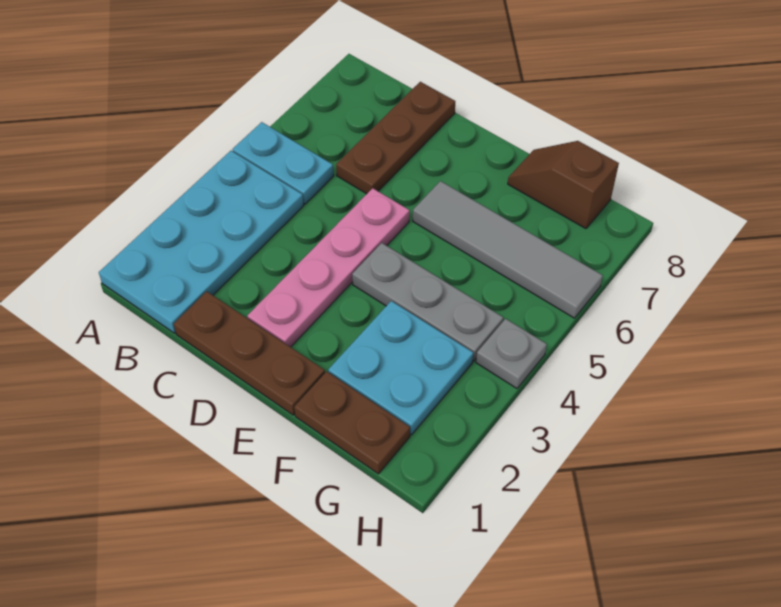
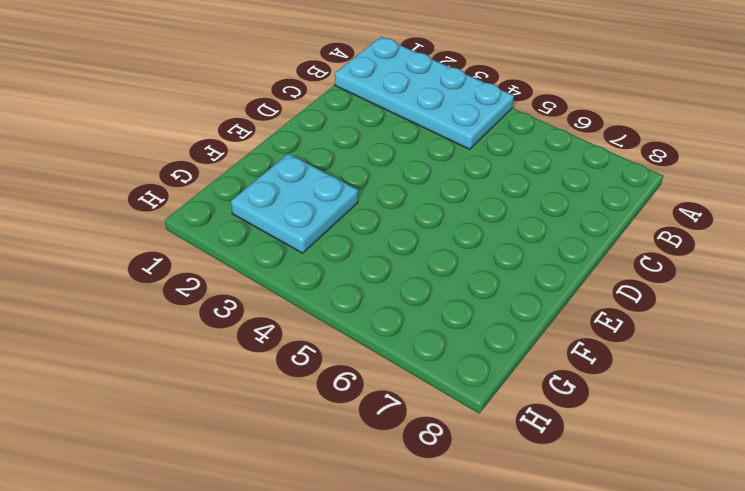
none -> cyan plate A5:B5 level 1
none -> brown plate C1:E1 level 1

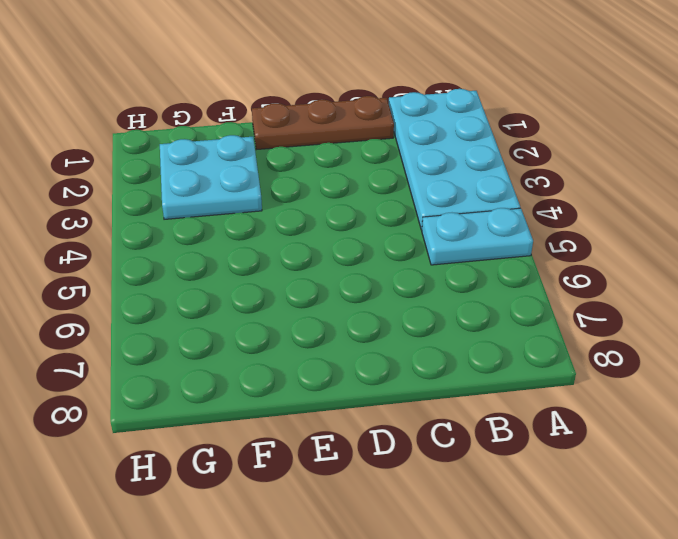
none -> brown plate C6:C8 level 1
none -> pink plate D2:D5 level 1

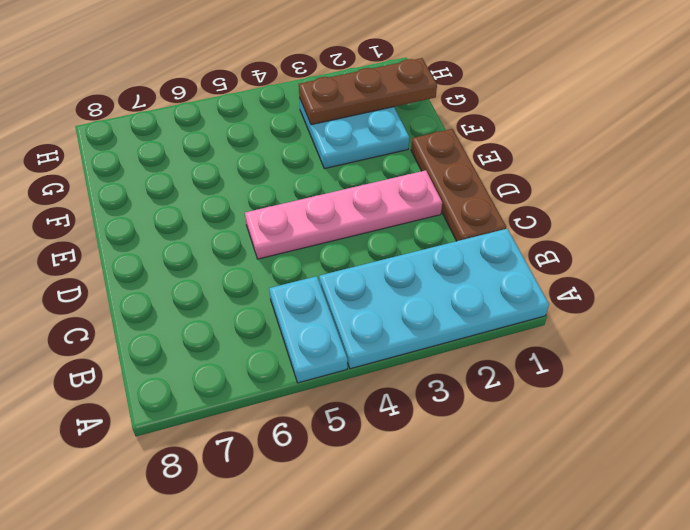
brown plate G1:G3 level 2 -> brown plate C6:C8 level 1
none -> grey plate E4:G4 level 1
none -> grey tile E6:H6 level 1

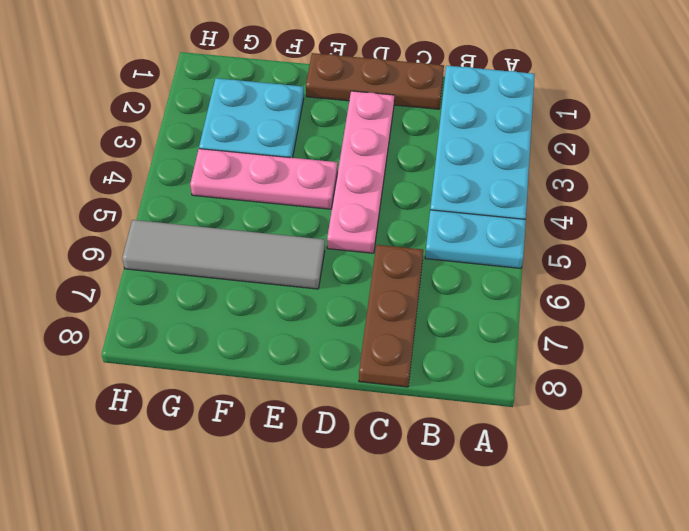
pink plate E4:G4 level 1 -> grey plate E4:G4 level 1
none -> brown plate F1:G1 level 1
none -> brown slope F8:G8 level 1 top G

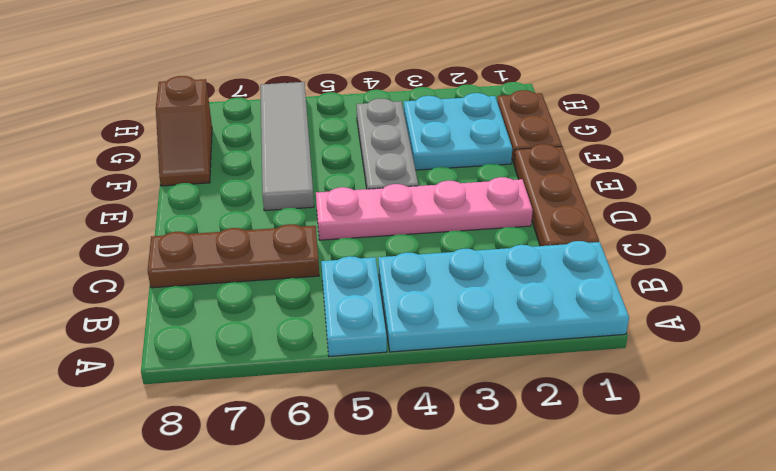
none -> grey plate H4 level 1

